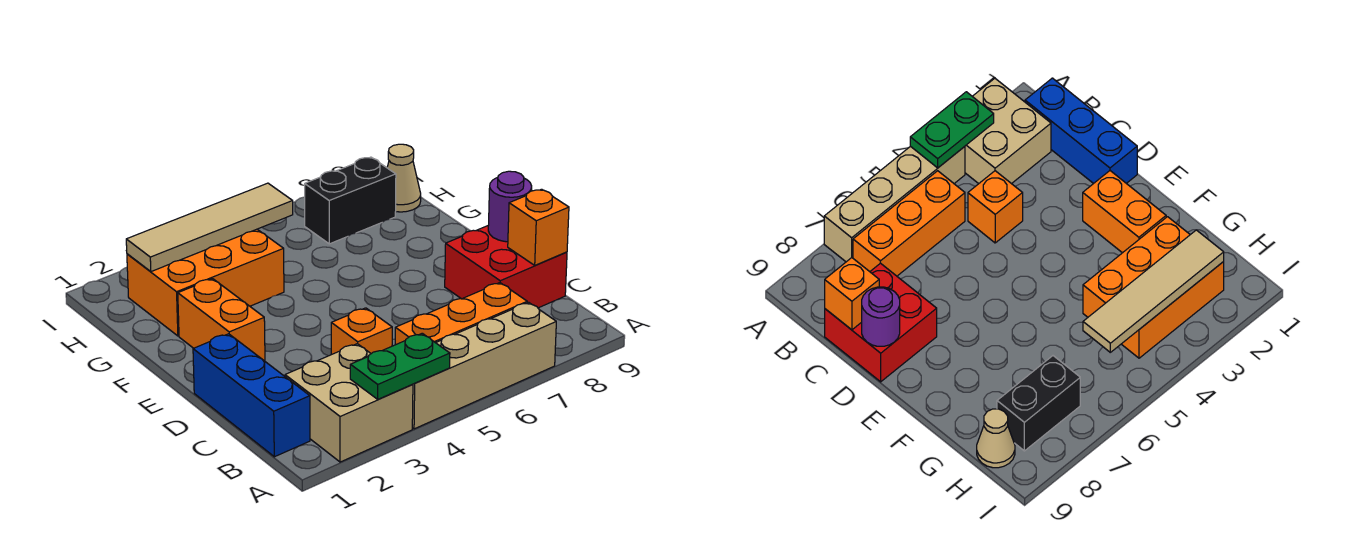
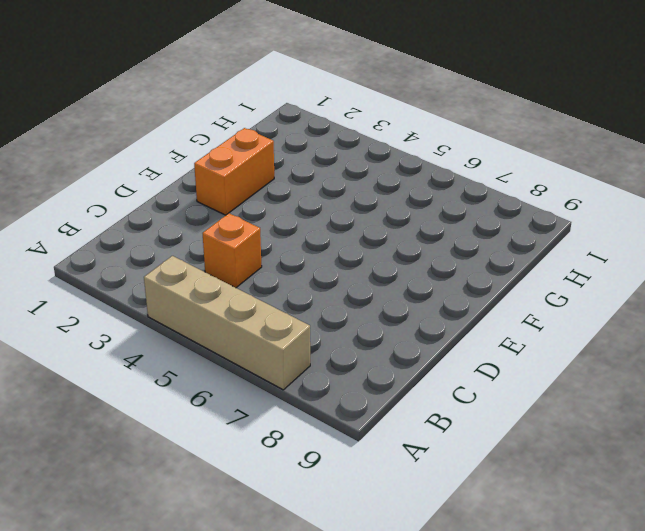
none -> tan brick A2:B3 level 1
none -> blue brick B1:D1 level 1
none -> orange brick B5:B7 level 1

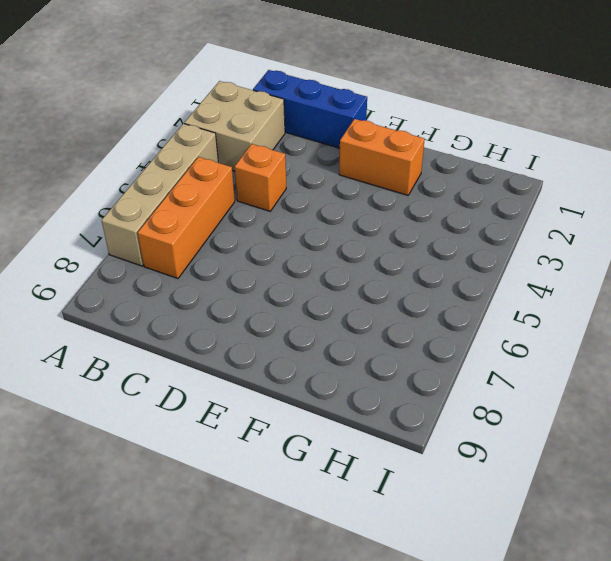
none -> red brick C8:D9 level 1
none -> orange brick G2:H4 level 1
none -> black brick H7:H8 level 1

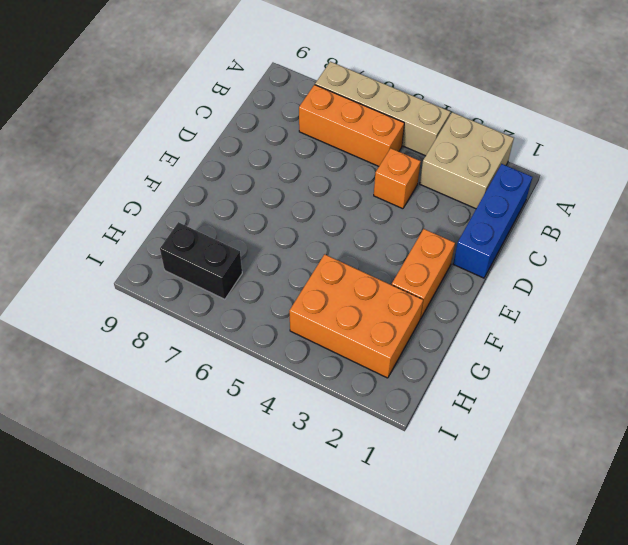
none -> red brick C8:D9 level 1
none -> tan cone H9 level 1
none -> green plate A3:A4 level 2

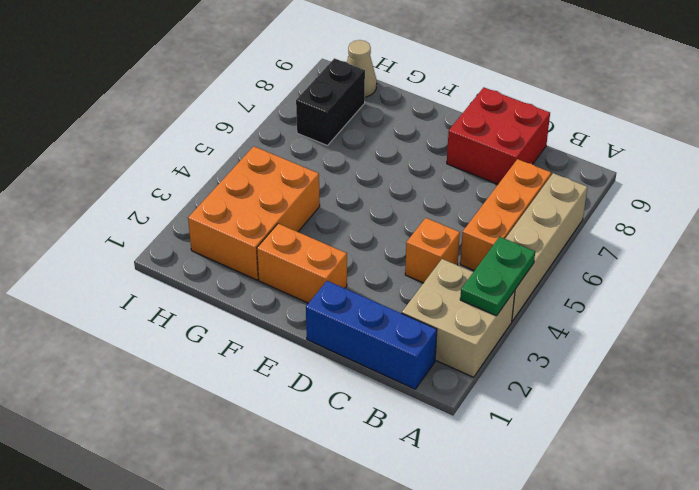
none -> orange brick C9 level 2
none -> purple round brick D9 level 2
none -> tan tile H2:H5 level 2

